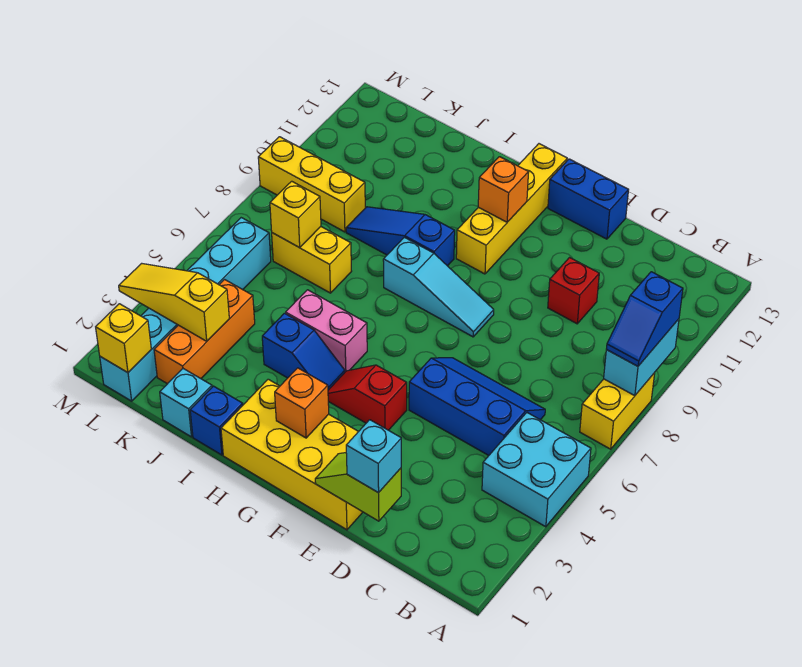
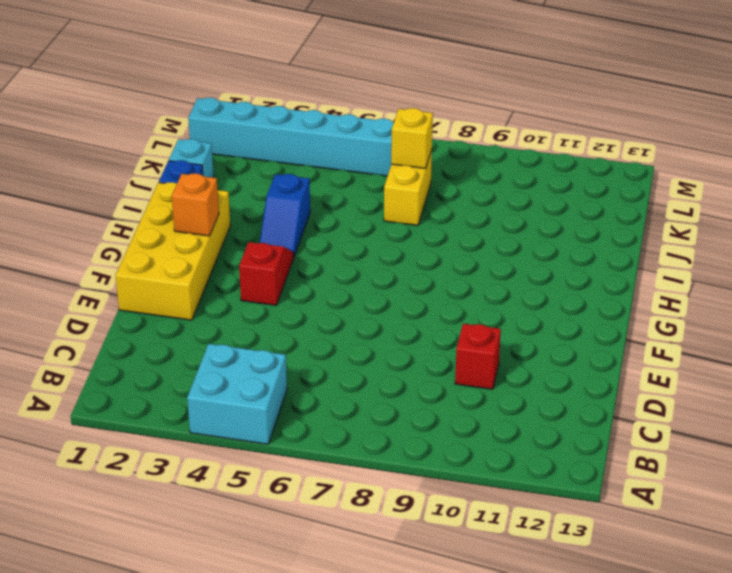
none -> yellow brick A7:A8 level 1
none -> blue slope C5:E6 level 1 top 5
none -> blue brick E13:F13 level 1

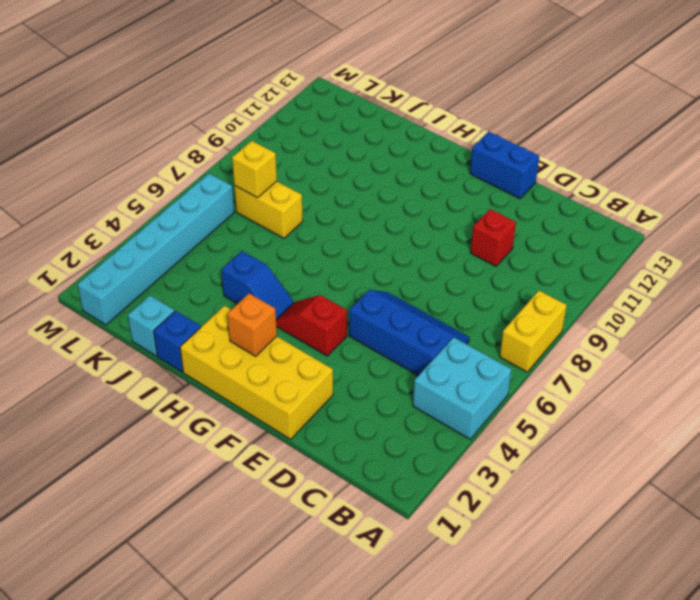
none -> cyan slope F8:H8 level 1 top H
none -> yellow brick G10:G13 level 1
none -> pink brick H5:I5 level 1

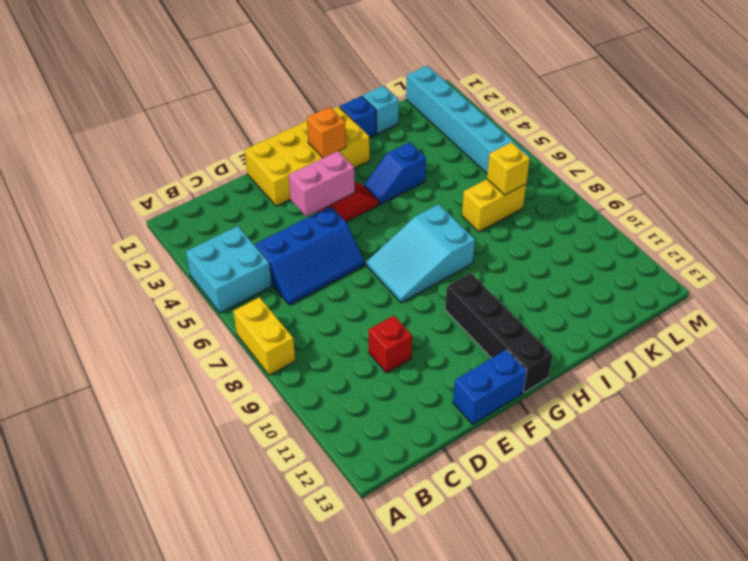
pink brick E4:F4 level 2 -> pink brick H5:I5 level 1
cyan slope F7:H8 level 1 top H -> cyan slope F8:H8 level 1 top H
black brick G10:G13 level 1 -> yellow brick G10:G13 level 1
none -> blue slope H9:J9 level 1 top H
none -> orange brick K2:K4 level 1
none -> yellow brick K9:M9 level 1

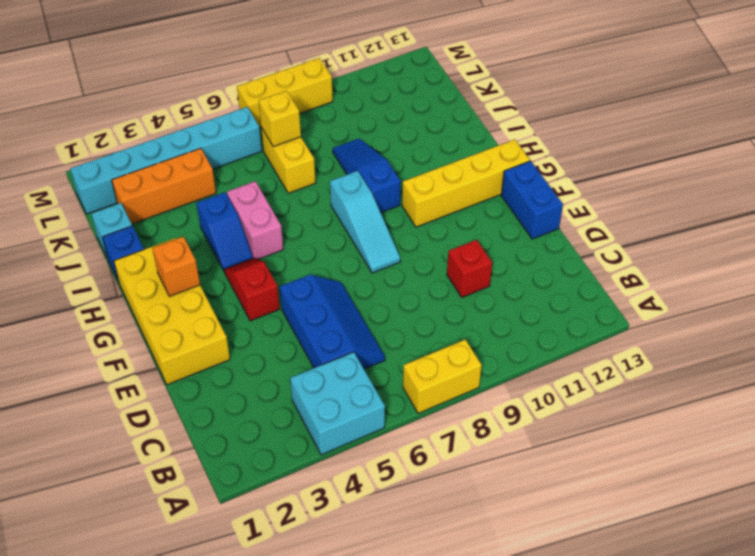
yellow brick M7:M9 level 1 -> yellow brick K9:M9 level 1
none -> cyan brick A8:A9 level 2
none -> lime slope D1:E1 level 2 top D
none -> orange brick G11 level 2

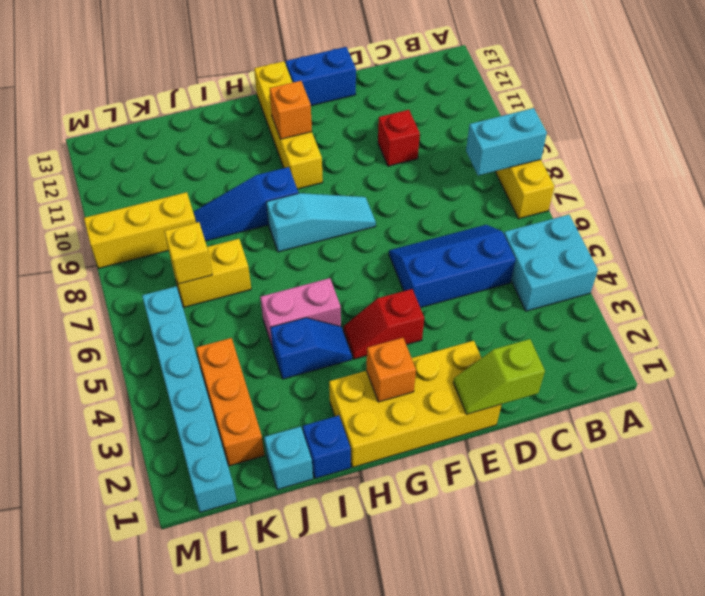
cyan brick A8:B8 level 2 -> cyan brick A8:A9 level 2
none -> yellow slope K3:M3 level 2 top K
none -> yellow brick L1 level 2
none -> blue slope A8:A9 level 3 top 9

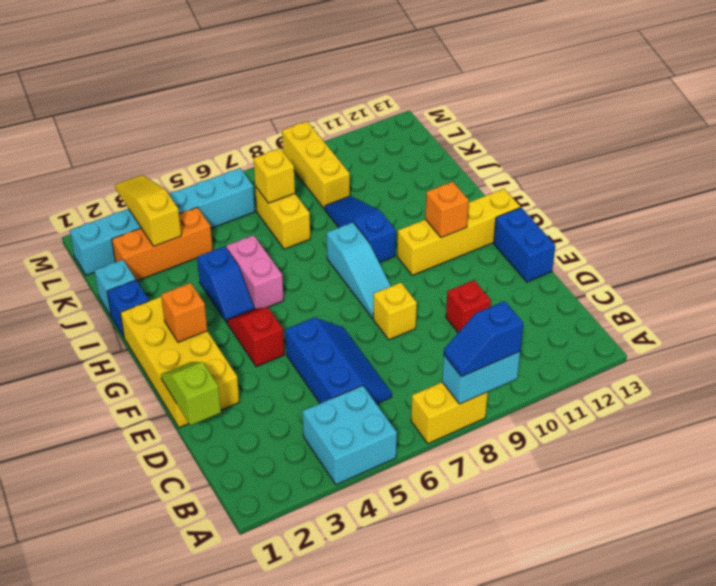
yellow brick E8 level 1 -> yellow brick L1 level 2
none -> cyan brick D1 level 3

